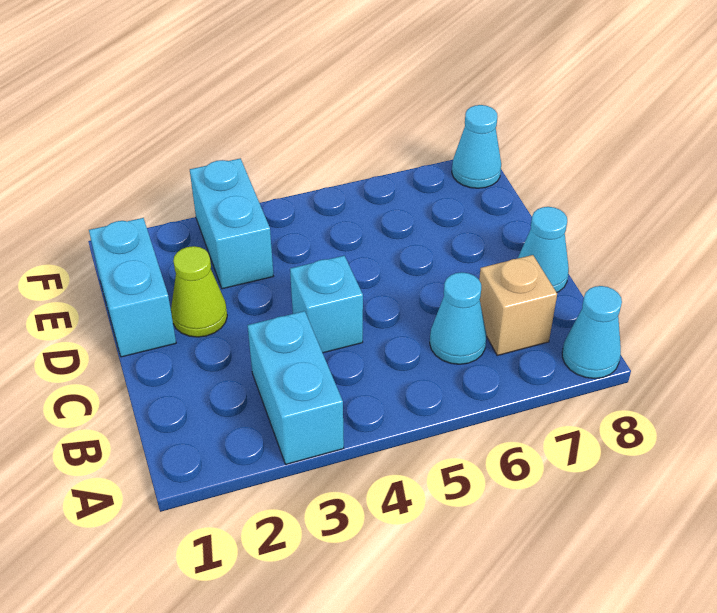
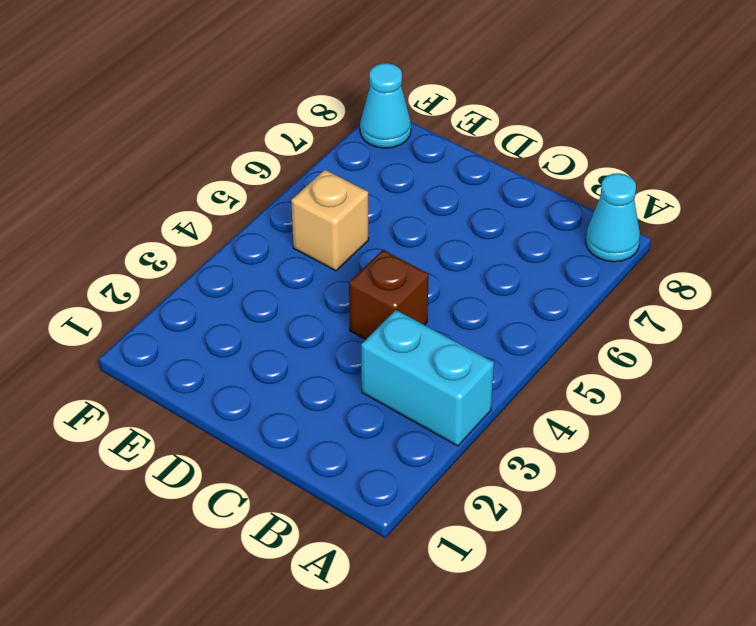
brown brick C4 level 1 -> cyan brick C4 level 1
tan brick E5 level 1 -> tan brick B7 level 1
none -> cyan cone B6 level 1
none -> cyan cone C8 level 1

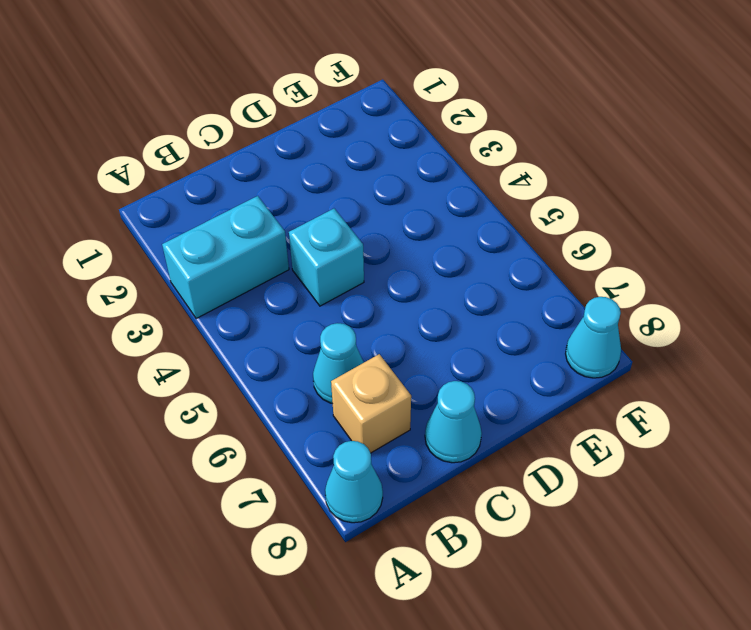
none -> cyan brick D1:E1 level 1
none -> lime cone D2 level 1

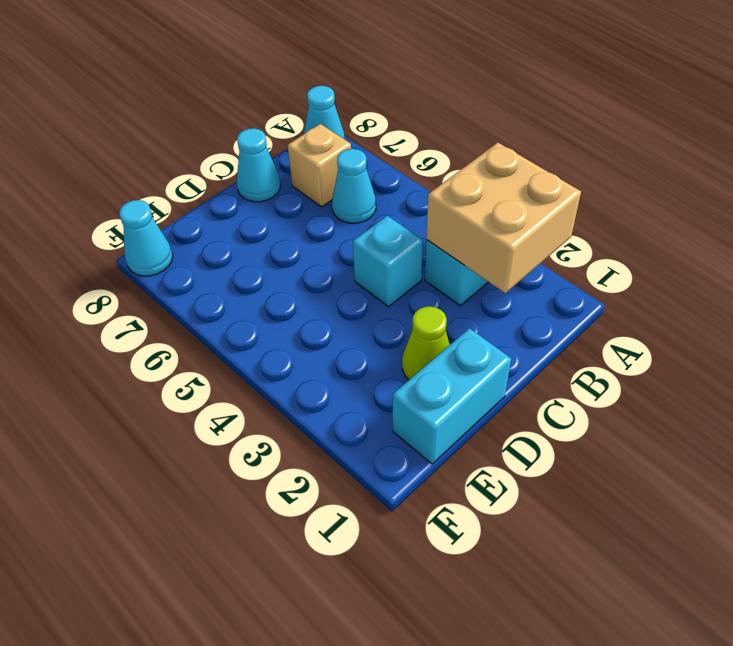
tan brick A2:B3 level 2 -> none
none -> cyan brick E3:F3 level 1

